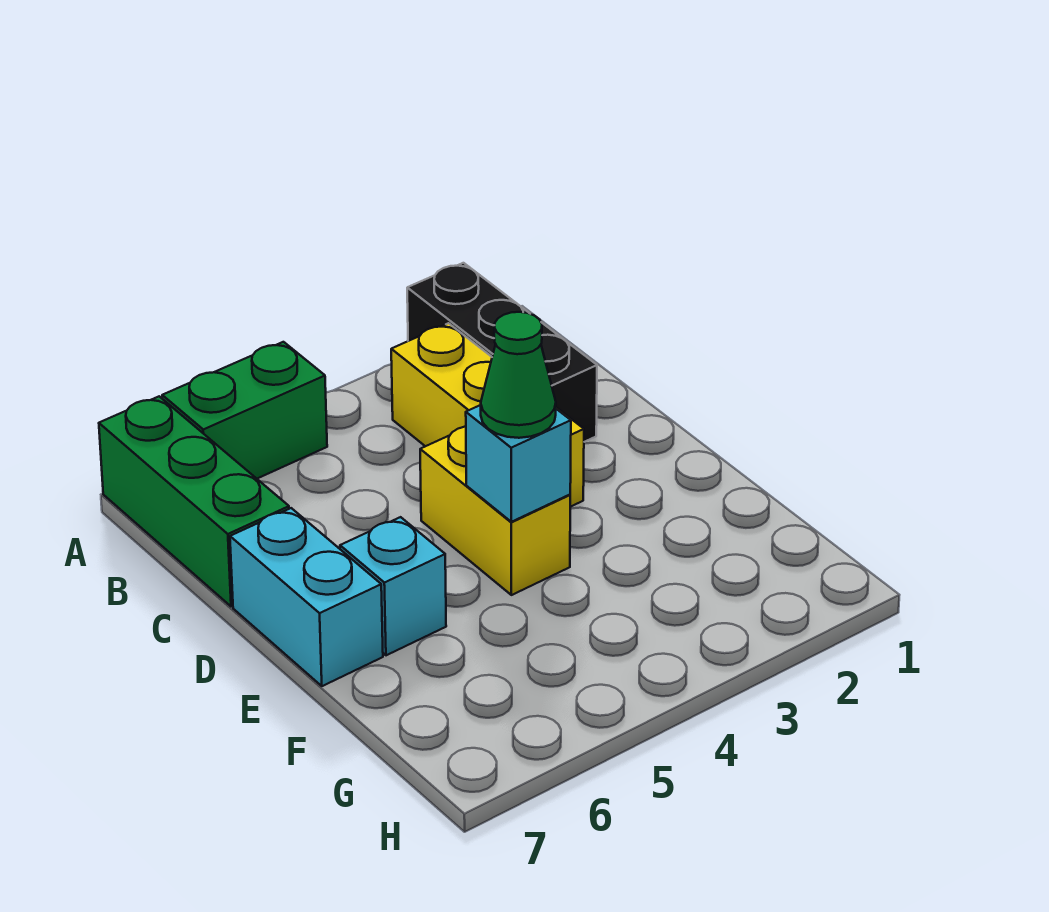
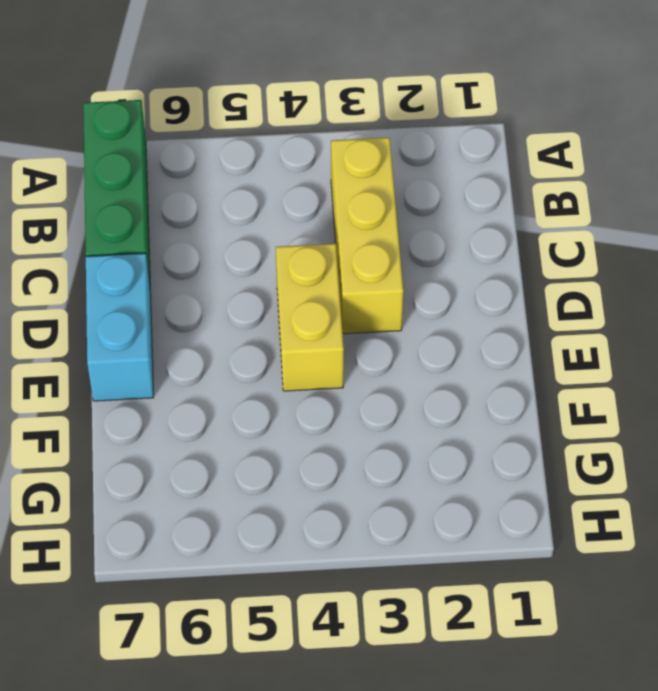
none -> black brick A2:C2 level 1
none -> green brick A5:A6 level 1

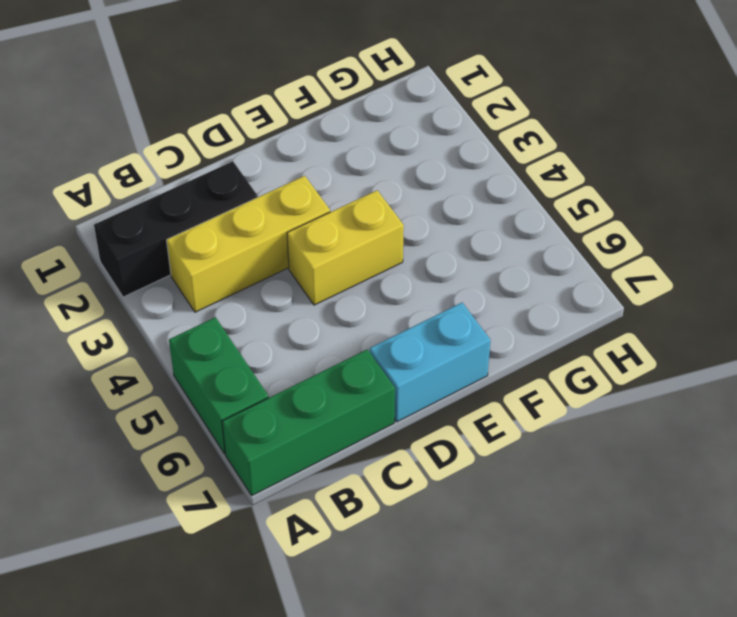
none -> cyan brick E6 level 1
none -> cyan brick E4 level 2

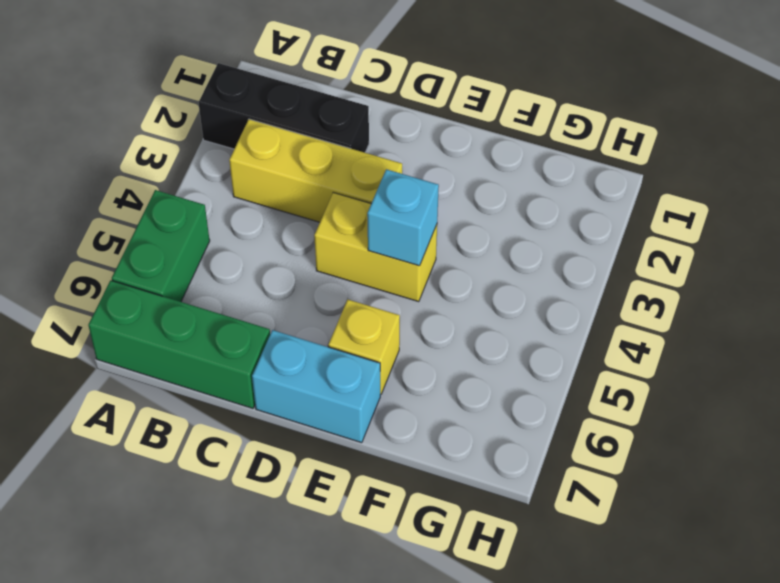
yellow brick E6 level 1 -> cyan brick E6 level 1
none -> green cone E4 level 3

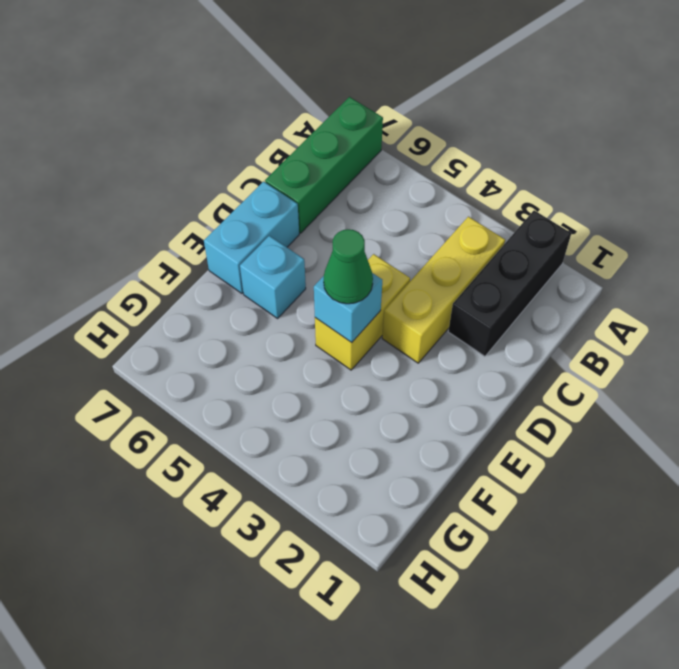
none -> green brick A5:A6 level 1

